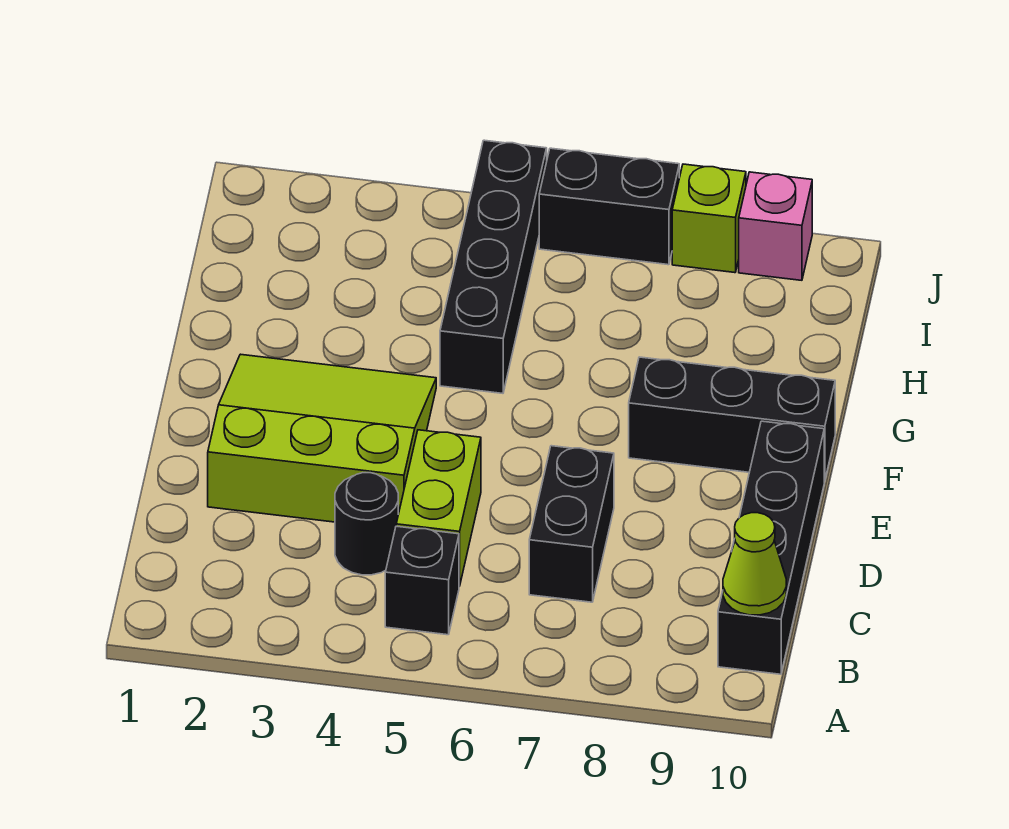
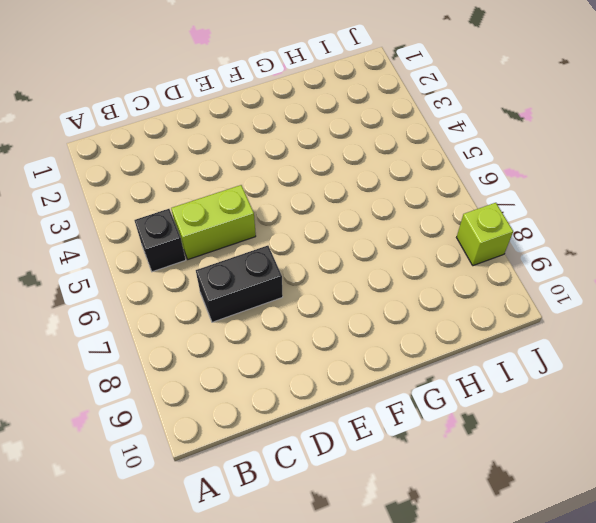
none -> black brick B10:E10 level 1
none -> black round brick C4 level 1
none -> lime slope D2:F4 level 1 top D

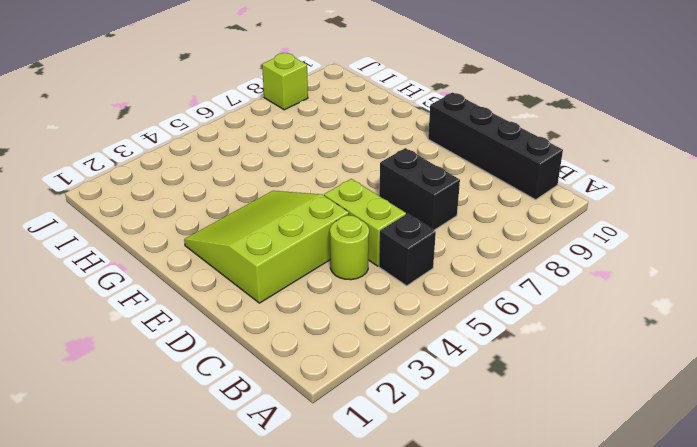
lime round brick C4 level 1 -> black round brick C4 level 1
none -> black brick F8:F10 level 1
none -> black brick G5:J5 level 1
none -> black brick J6:J7 level 1

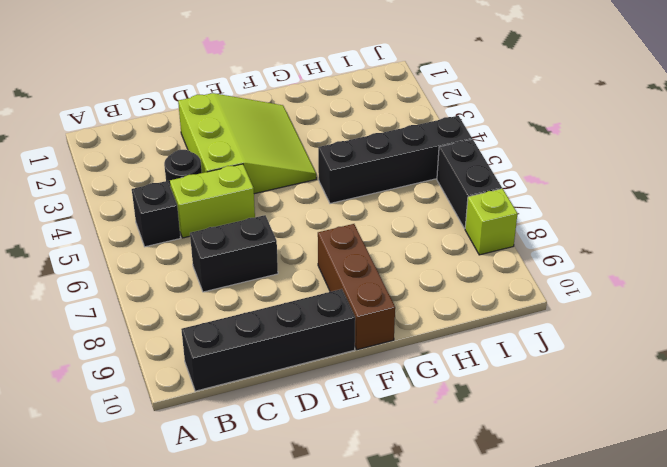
brown brick F8:F10 level 1 -> black brick F8:F10 level 1
none -> pink brick J9 level 1
none -> lime cone B10 level 2

